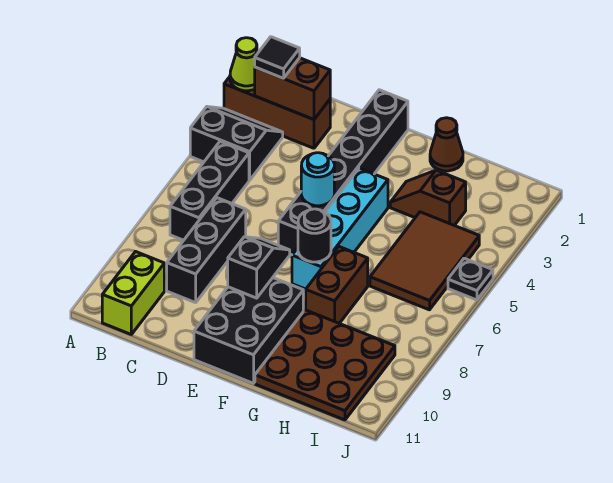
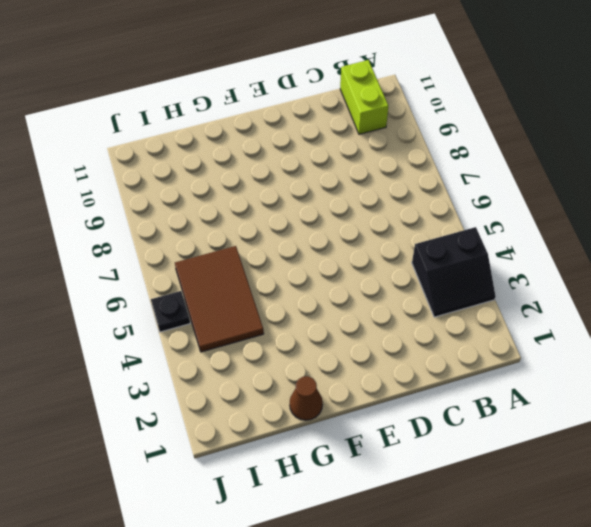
none -> brown brick A2:C2 level 1
none -> black brick B5:B7 level 1
none -> black brick C7:C9 level 1

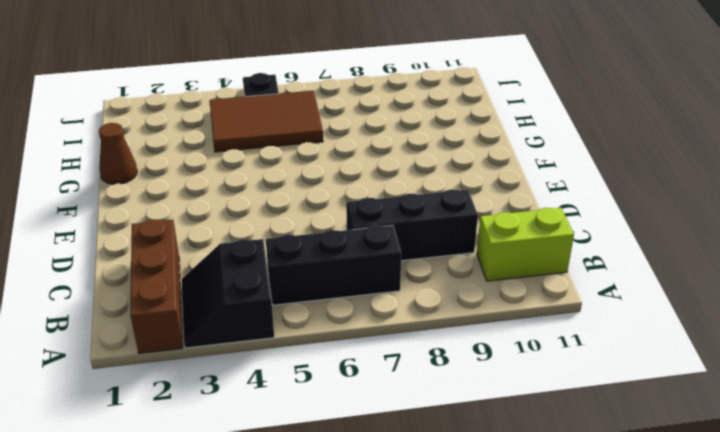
none -> black brick E1:E6 level 1
none -> black brick E9:F11 level 1
none -> cyan brick F4:F7 level 1

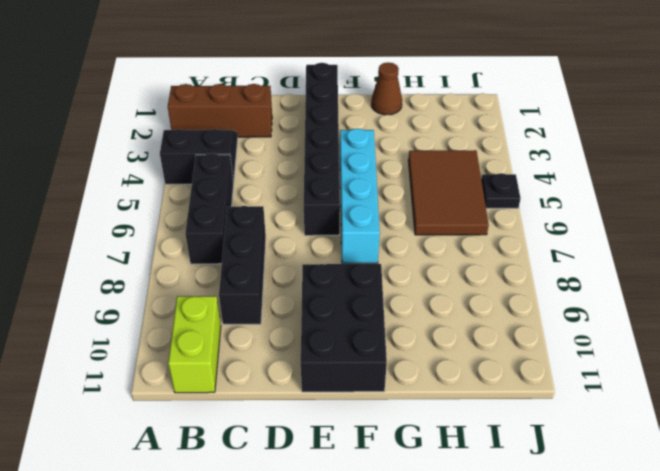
none -> brown slope G3:H3 level 1 top H
none -> brown brick G7:G8 level 1
none -> brown plate G9:I11 level 1

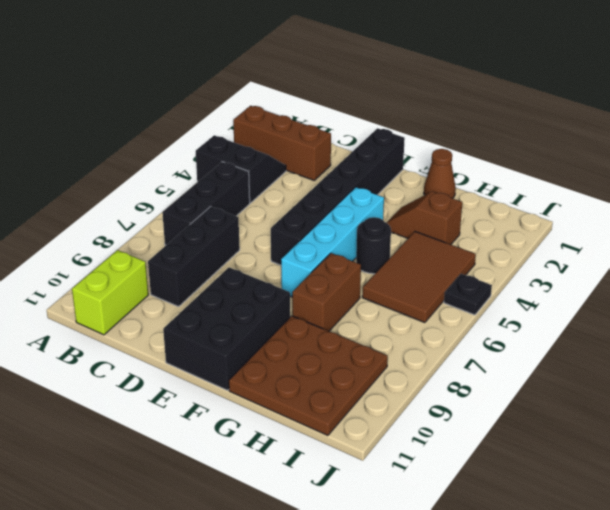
black round brick G5 level 1 -> black round brick F7 level 2
none -> lime cone A2 level 2
none -> brown brick B2:C2 level 2
none -> cyan round brick E5 level 2

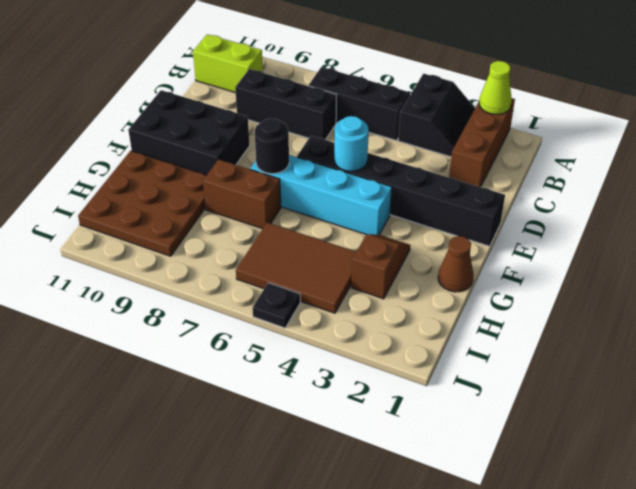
none -> brown brick B2:C2 level 2
none -> black slope E8:E9 level 2 top 9
none -> black tile B2 level 3

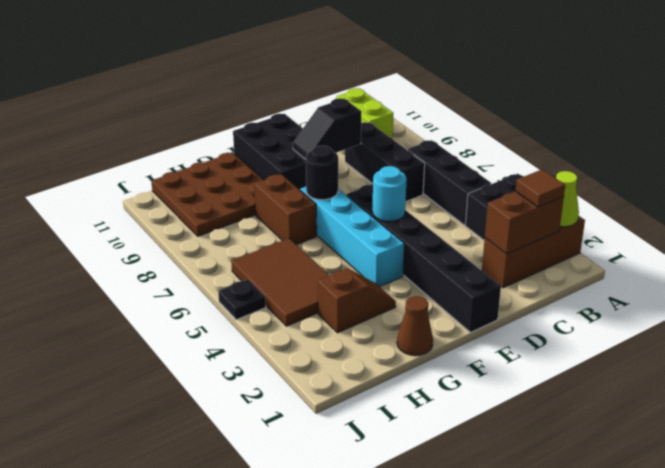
brown tile B2 level 3 -> black tile B2 level 3
black slope D9:E9 level 2 top D -> black slope E8:E9 level 2 top 9

